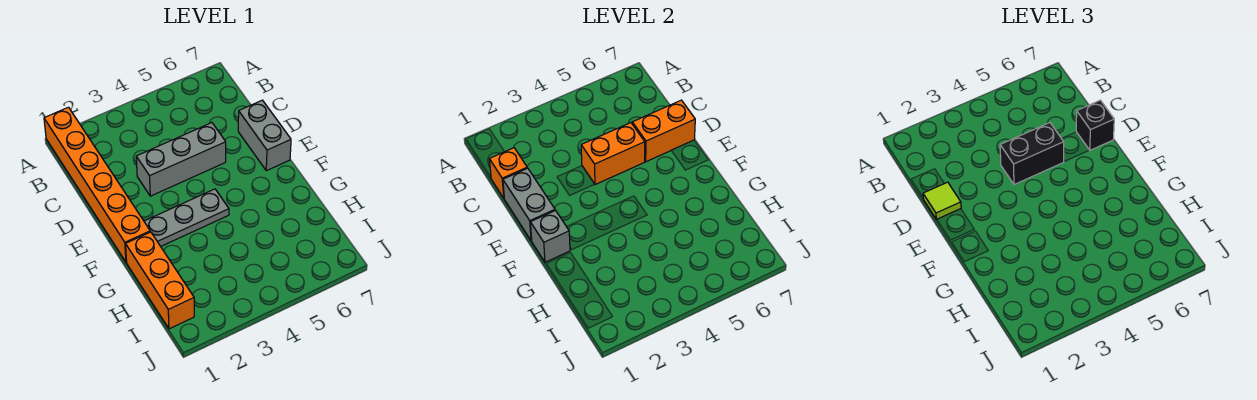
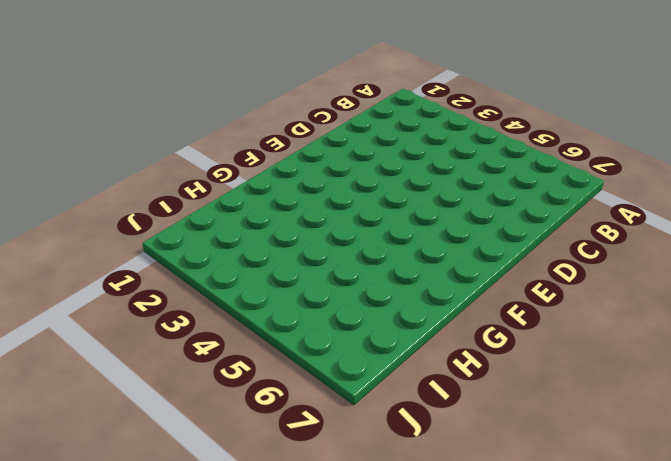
none -> orange brick A1:F1 level 1
none -> grey brick D3:D5 level 1
none -> grey brick D7:E7 level 1

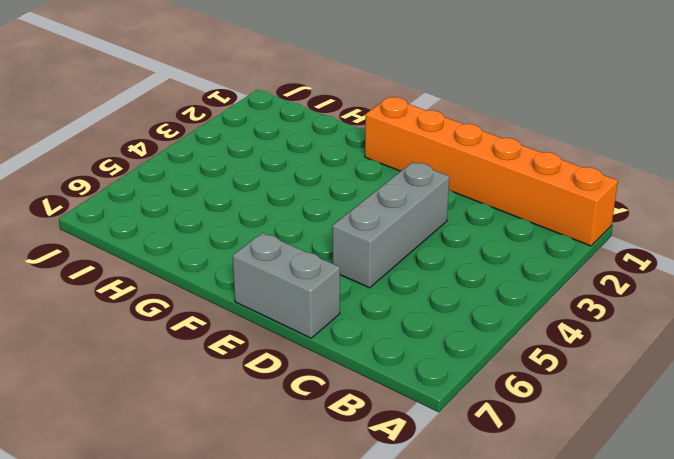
none -> grey plate F2:F4 level 1
none -> orange brick G1:I1 level 1
none -> orange brick C1 level 2

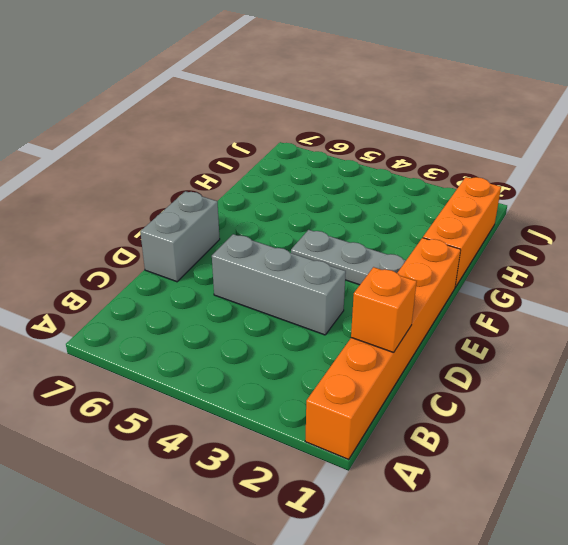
none -> grey brick D1:E1 level 2
none -> orange brick D4:D5 level 2
none -> orange brick D6:D7 level 2

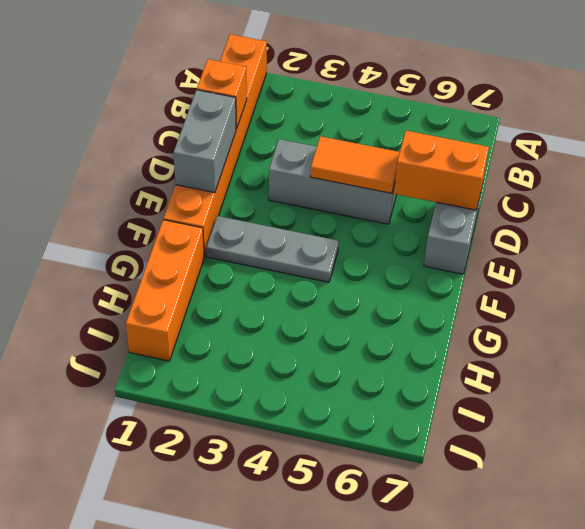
orange tile D4:D5 level 2 -> orange brick D4:D5 level 2
none -> grey brick F1 level 2
none -> lime tile D1 level 3
none -> black brick D4:D5 level 3

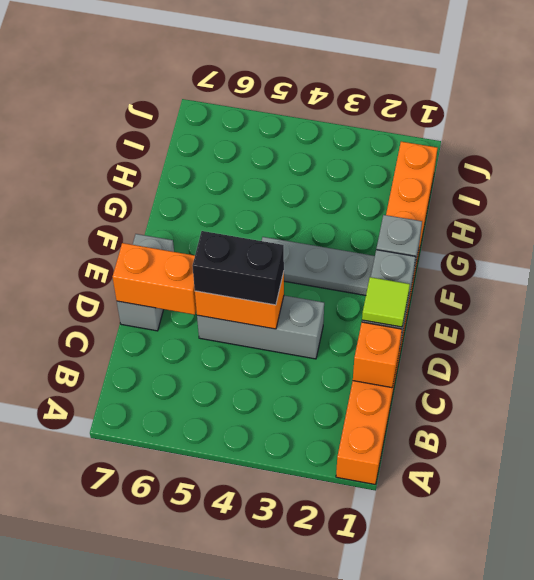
none -> black brick D7 level 3

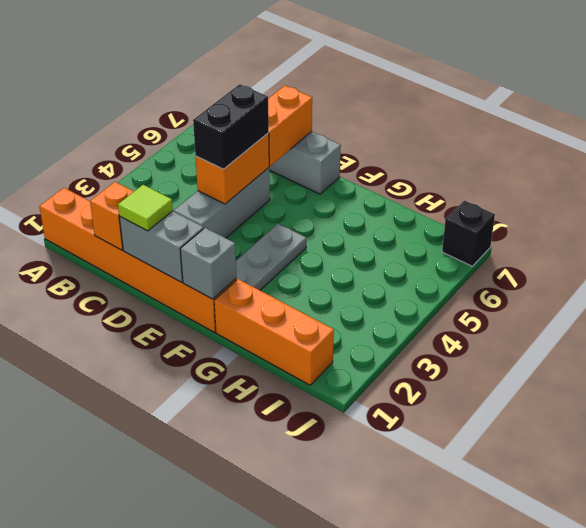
black brick J7 level 1 -> black brick D7 level 3

